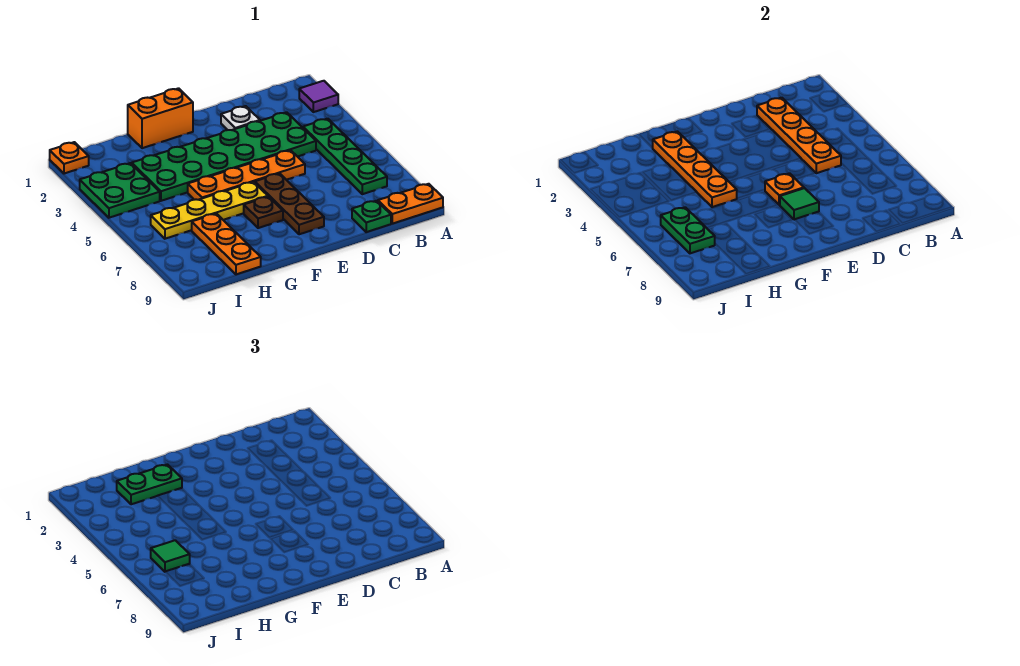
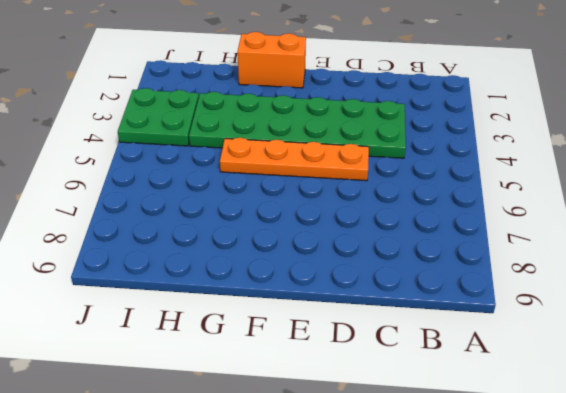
none -> purple tile A2 level 1
none -> orange plate A9:B9 level 1
none -> green plate B4:B7 level 1

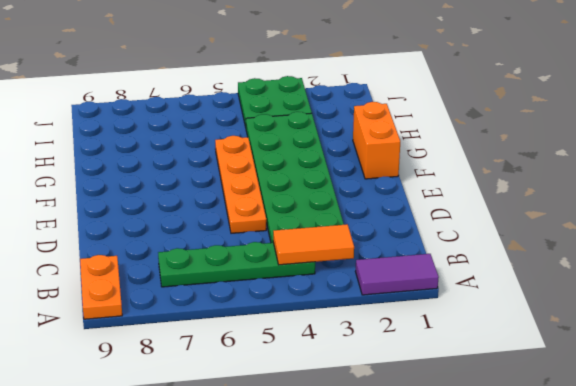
purple tile A1:A2 level 1 -> purple tile A2 level 1
orange tile B3:B4 level 2 -> none
none -> green plate C9 level 1
none -> white plate D2 level 1
none -> brown plate E6:E8 level 1

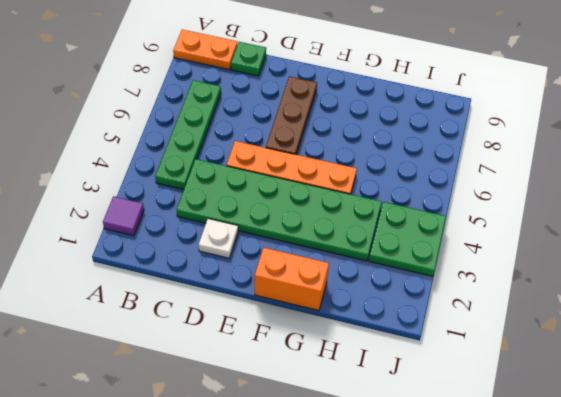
none -> yellow plate F6:I6 level 1
none -> brown plate F7 level 1
none -> orange plate H7:H9 level 1

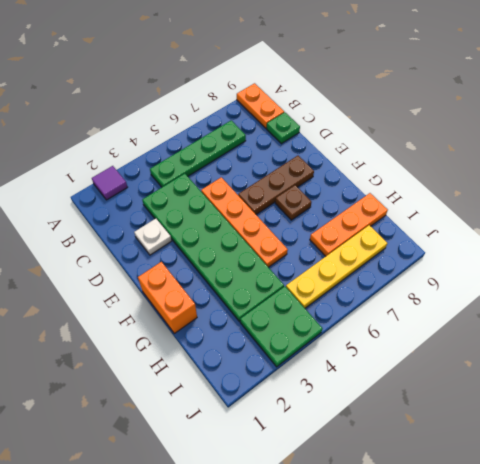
yellow plate I5:I8 level 1 -> yellow plate F6:I6 level 1
none -> orange plate J1 level 1
none -> orange plate C2:C5 level 2
none -> orange plate E6 level 2

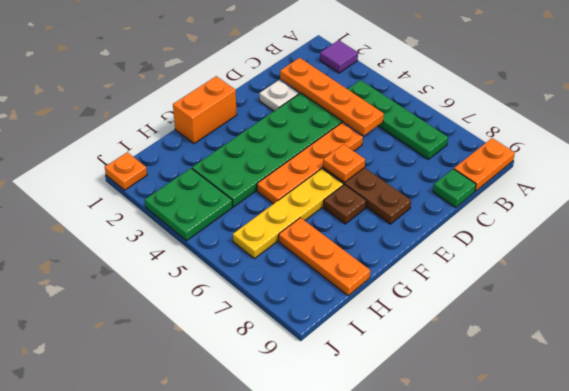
none -> green tile E7 level 2
none -> orange plate G2:G5 level 2
none -> green plate I6:I7 level 2

